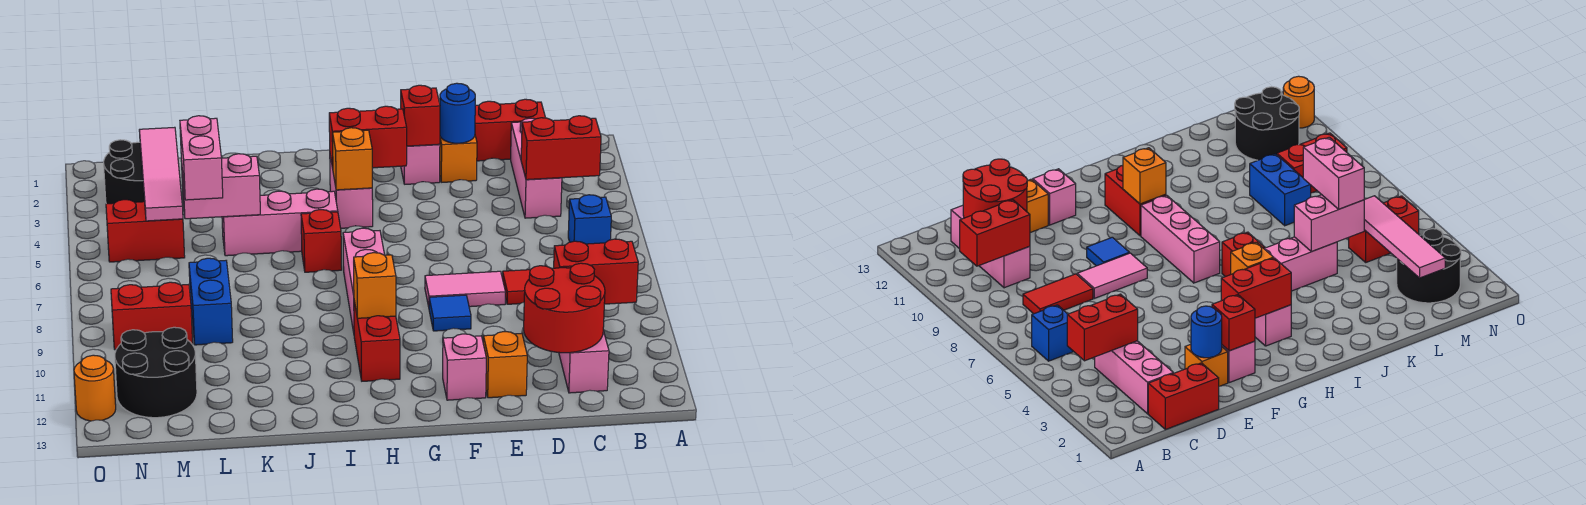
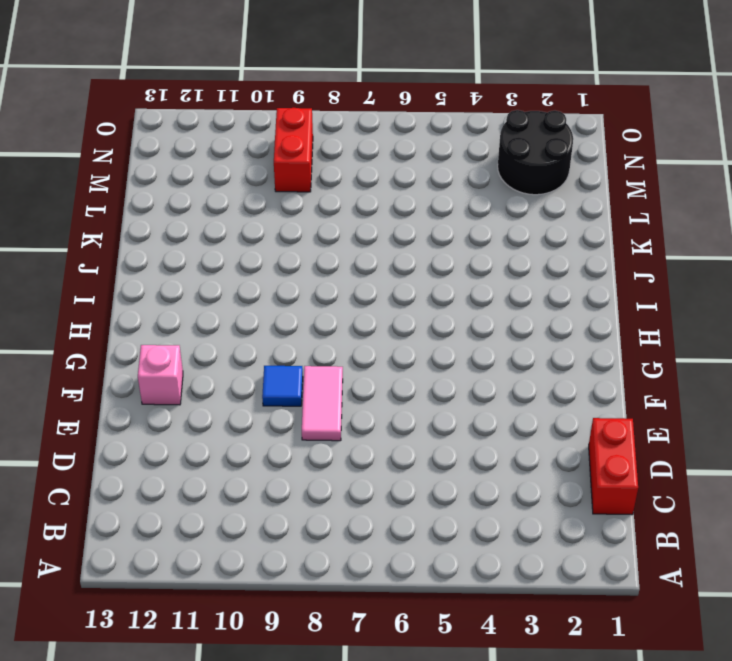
none -> blue brick B6 level 1
none -> pink brick C2:C4 level 1
none -> red tile C8:D8 level 1
none -> pink brick C10:C12 level 1

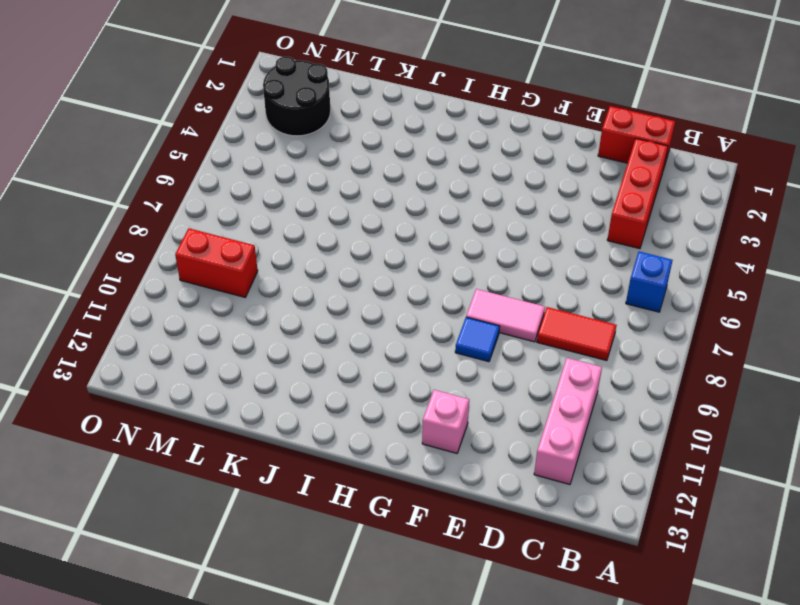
red brick C2:C4 level 1 -> pink brick C2:C4 level 1
none -> orange brick E2 level 1
none -> orange brick E12 level 1
none -> pink brick F2 level 1
none -> pink brick H3:H4 level 1

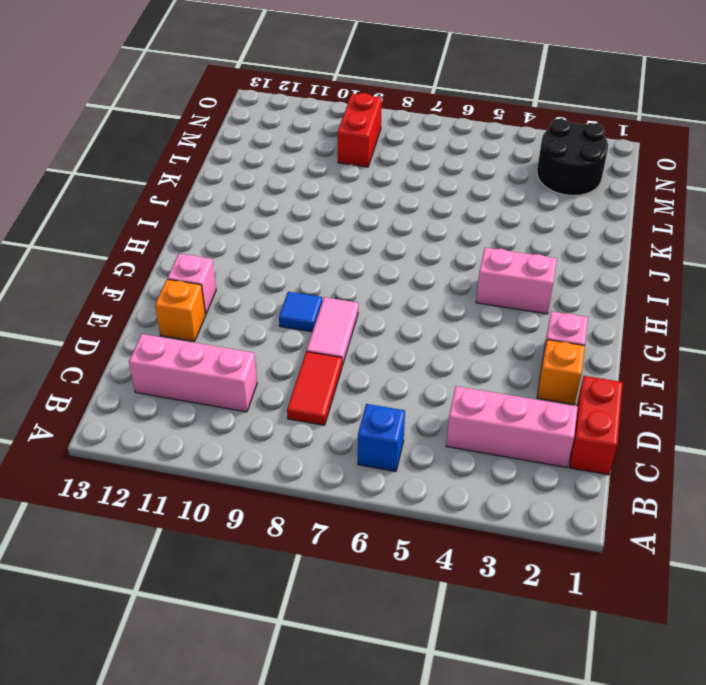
none -> pink brick H7:H9 level 1
none -> red brick H10:H11 level 1
none -> pink brick I5:K5 level 1
none -> red brick I6 level 1

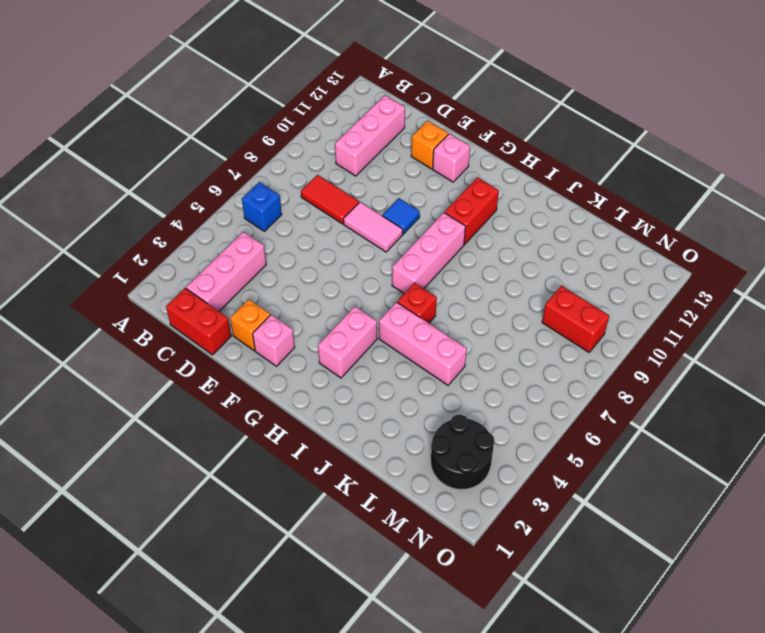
none -> blue brick L8:L9 level 1
none -> red brick M5:N5 level 1
none -> black round brick M11:N12 level 1
none -> orange round brick O12 level 1

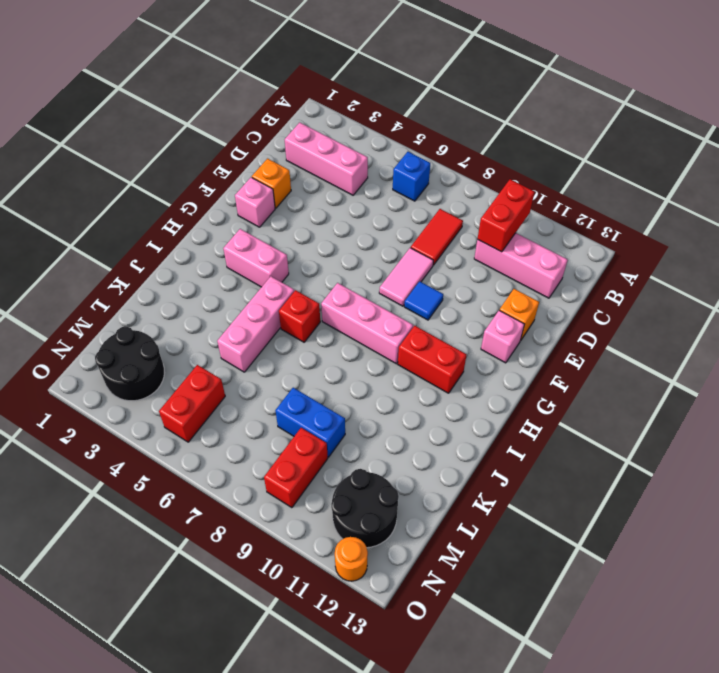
none -> red brick C1:D1 level 1
none -> red brick B4:C4 level 2
none -> red round brick C11:D12 level 2
none -> blue round brick E2 level 2

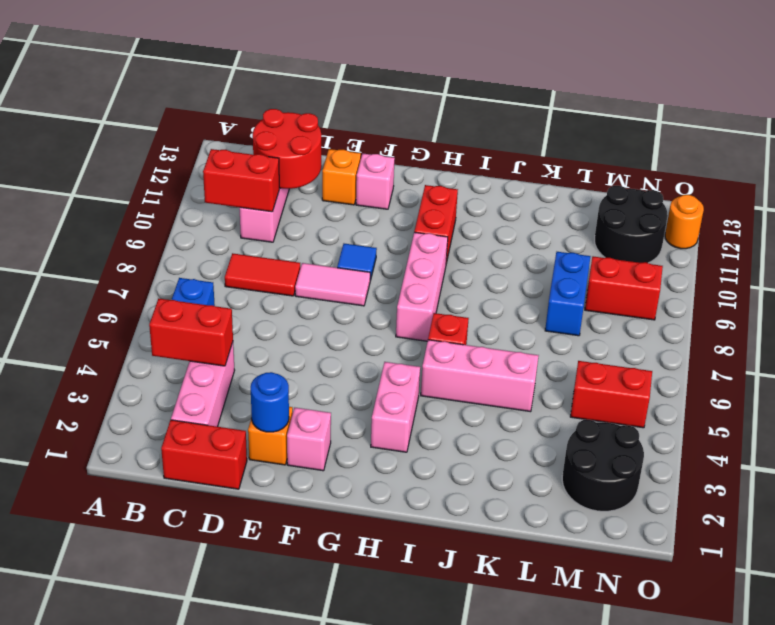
none -> red brick F2 level 2
none -> red brick G3:H3 level 2
none -> orange brick H4 level 2
none -> orange brick H10 level 2

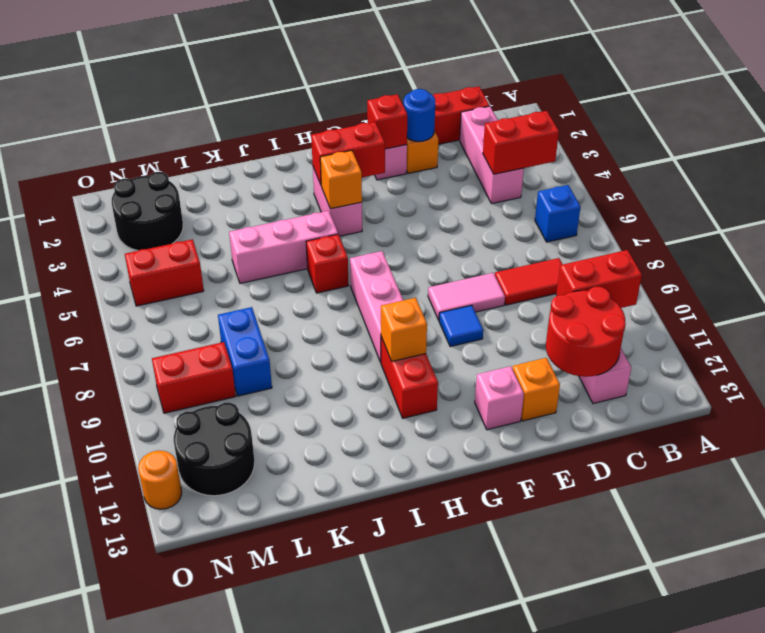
none -> pink brick K5:L5 level 2
none -> pink tile M2:M5 level 2
none -> pink brick L5:L6 level 3

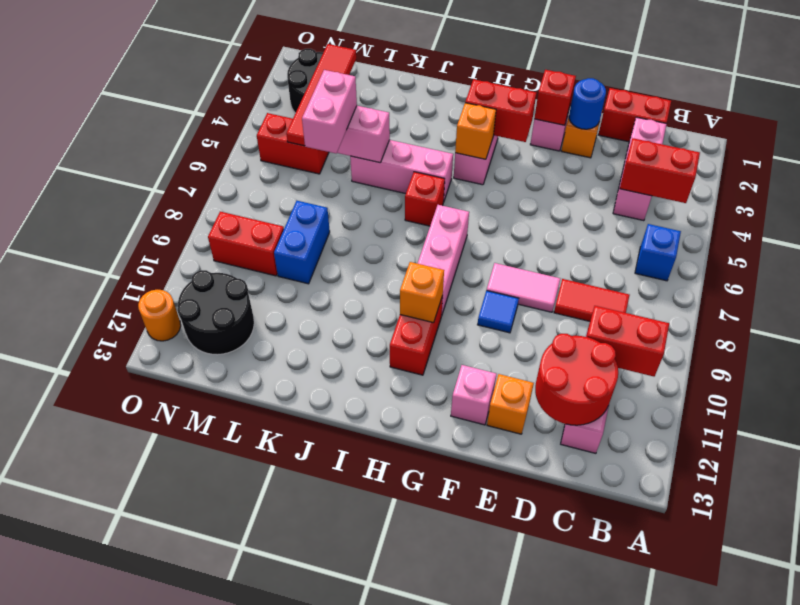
red tile M2:M5 level 2 -> pink tile M2:M5 level 2

